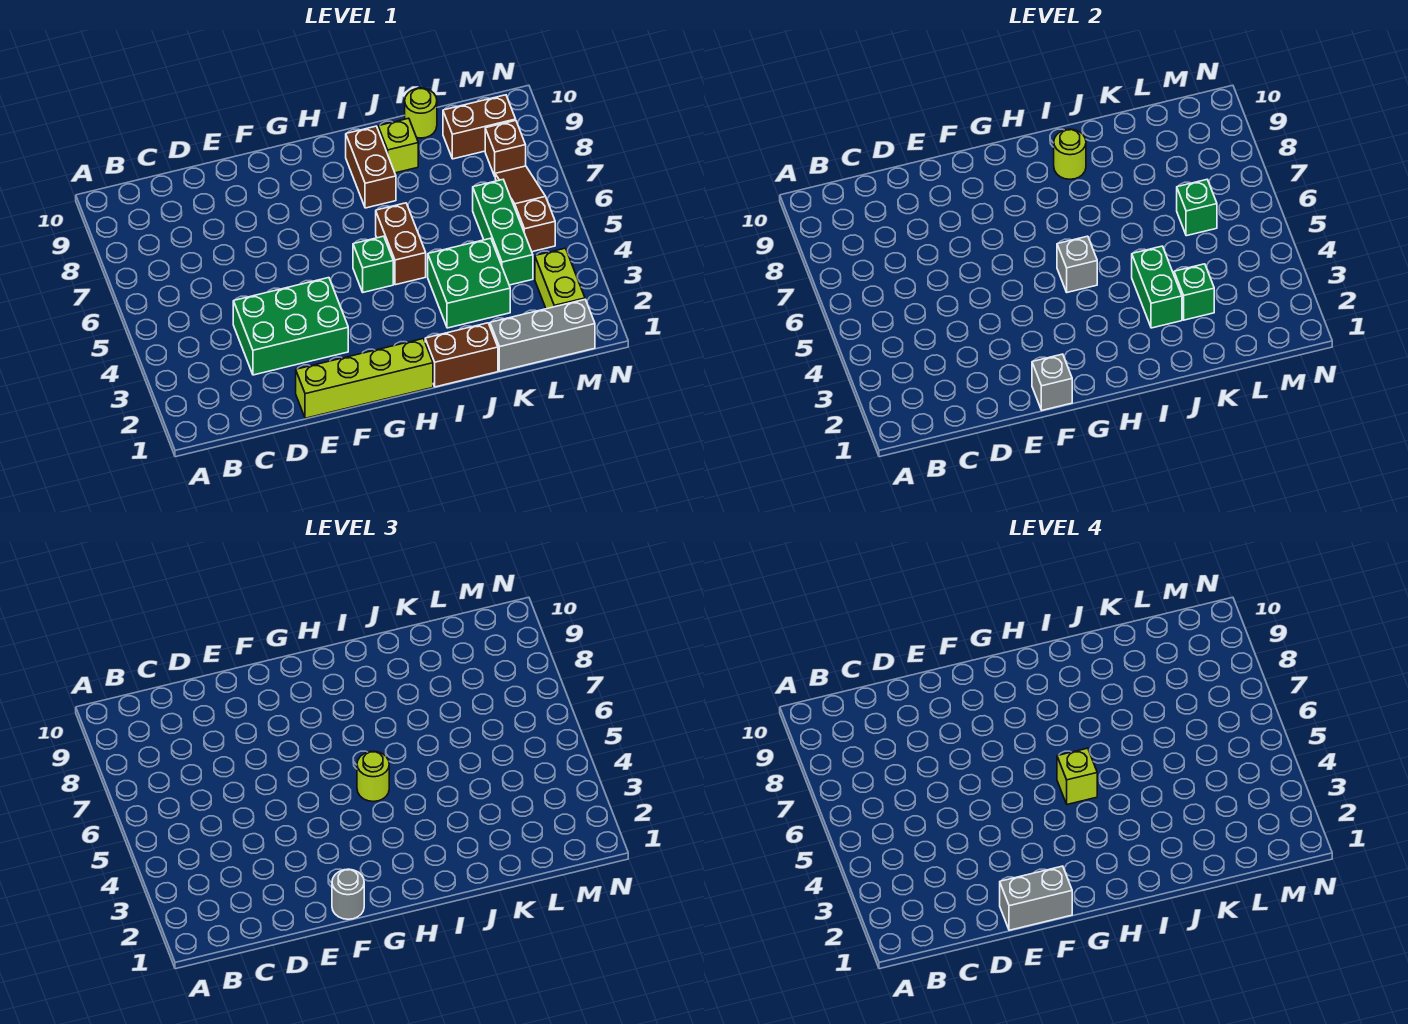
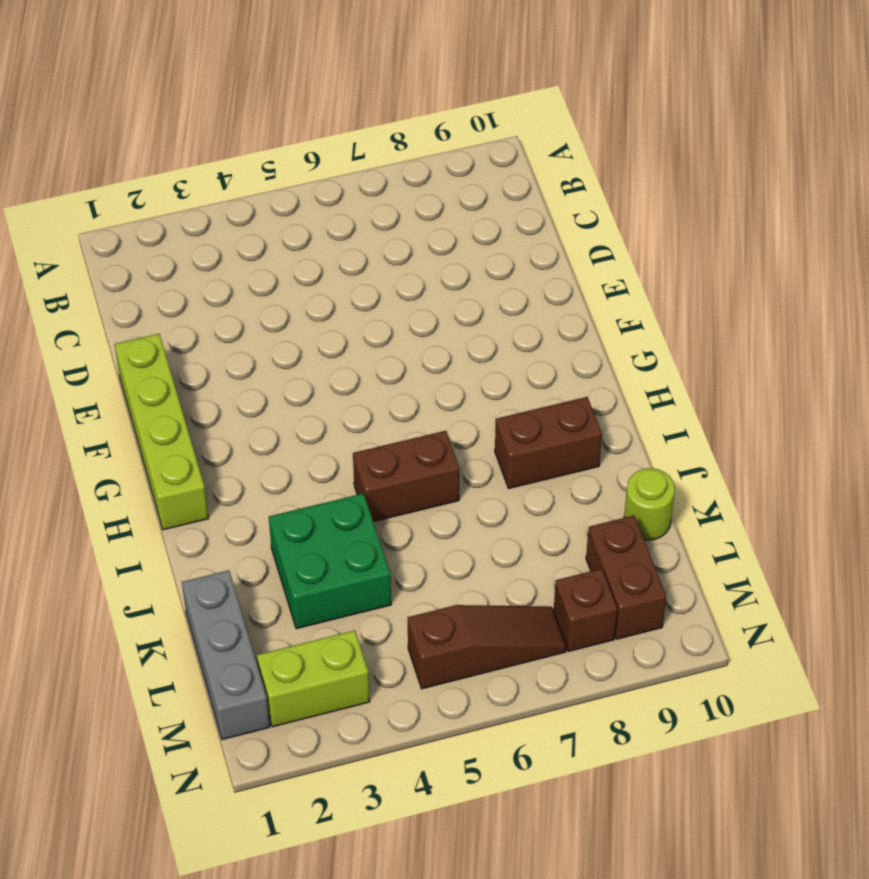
none -> green brick D3:F4 level 1
none -> green brick H5 level 1
none -> brown brick I1:J1 level 1

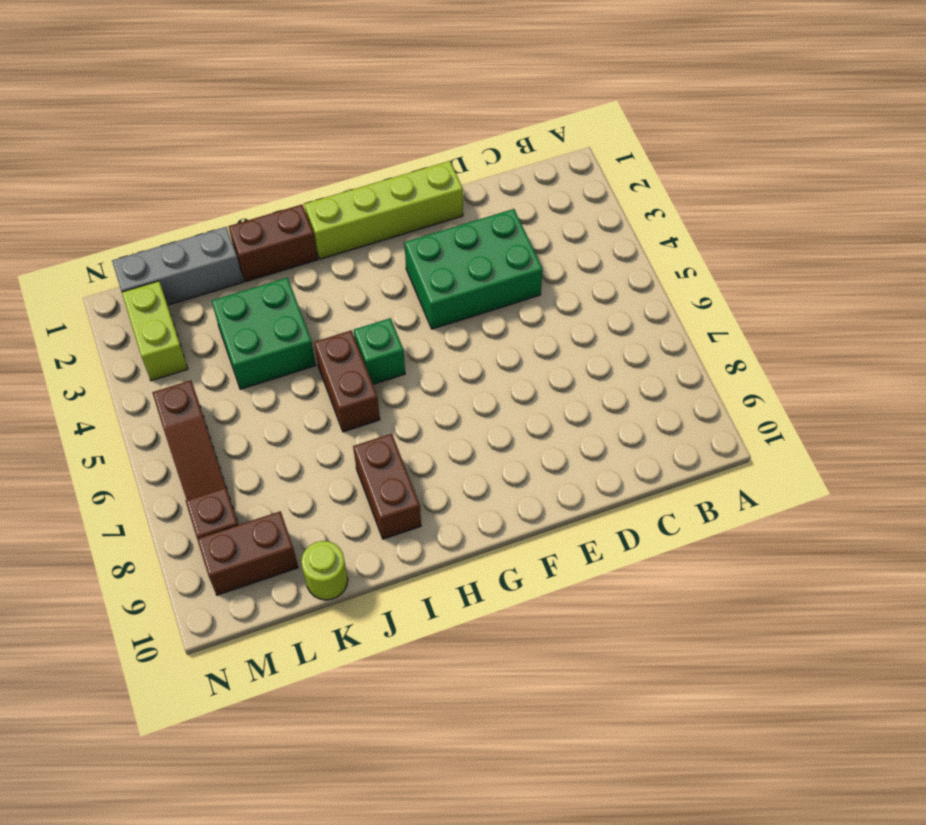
none -> lime brick J9 level 1
none -> green brick L4:L6 level 1
none -> grey brick F1 level 2

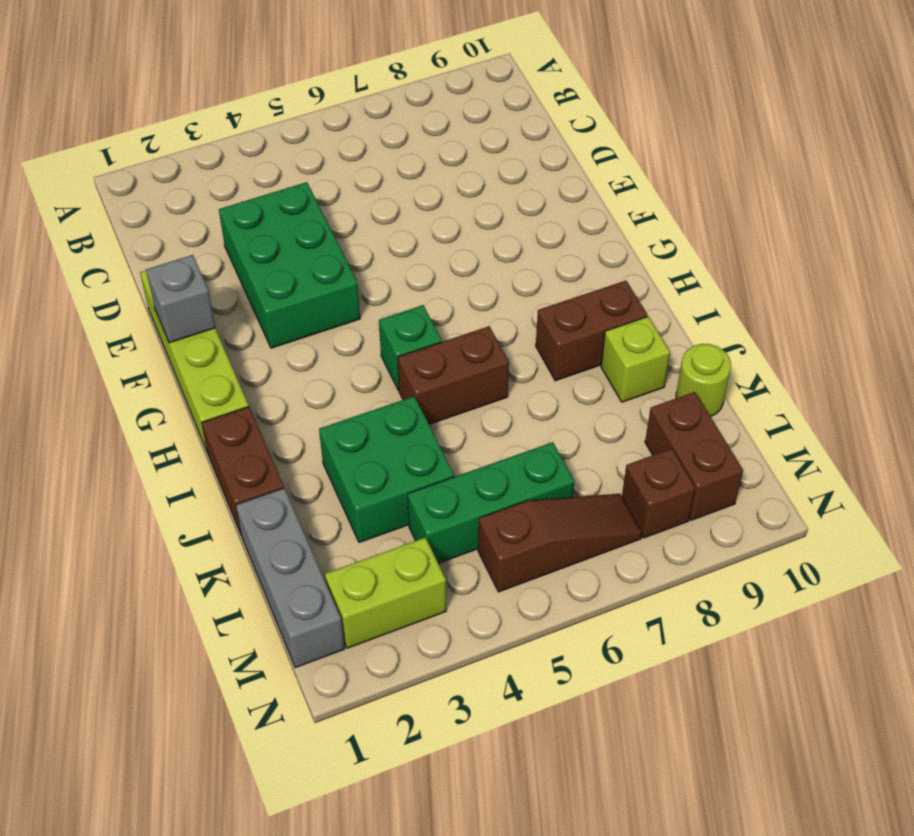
none -> grey brick H5 level 2
none -> lime round brick I9 level 2
none -> green brick J3:J4 level 2

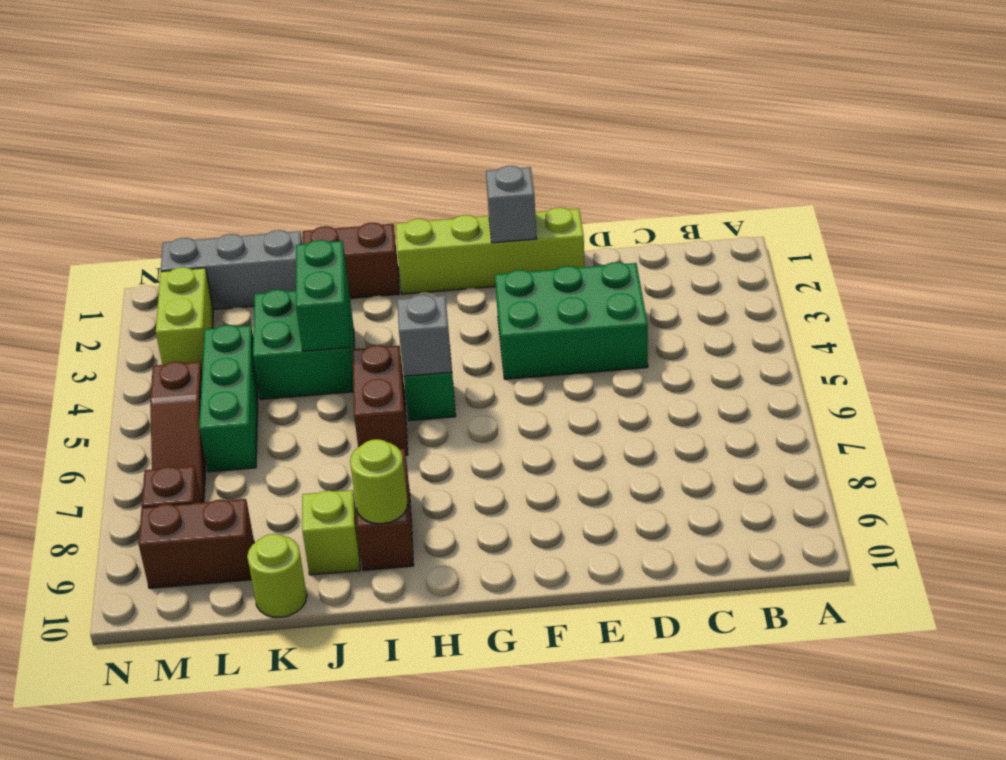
none -> green brick K3 level 2
none -> green brick L6 level 2
none -> grey round brick F1 level 3

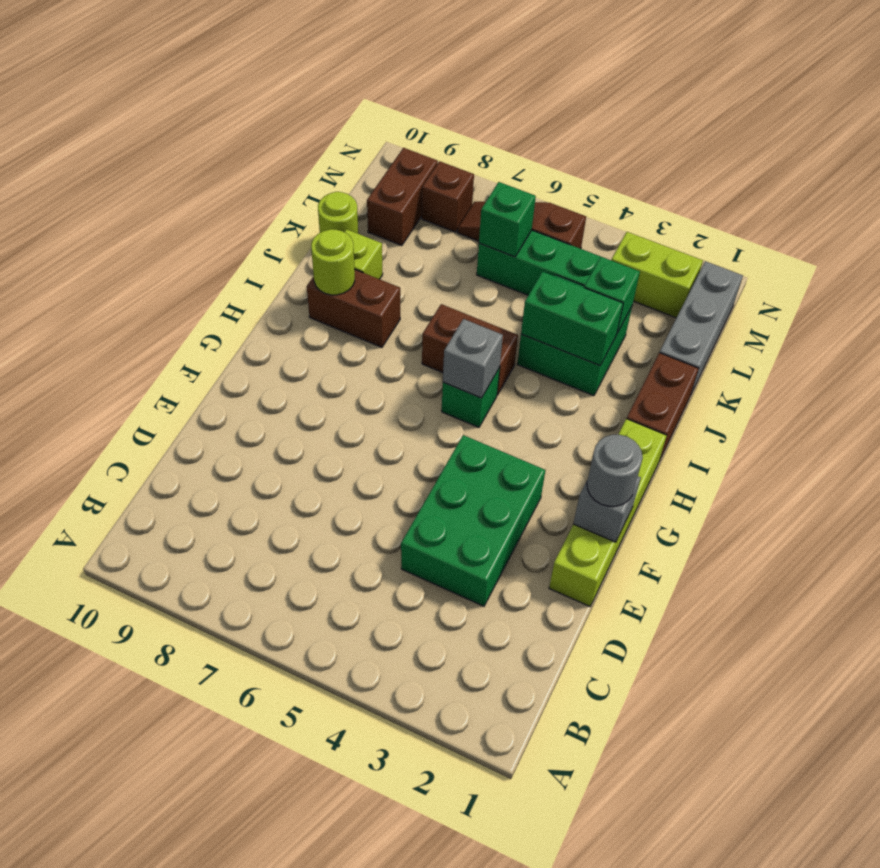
none -> lime round brick H5 level 3
none -> grey brick E1:F1 level 4
none -> lime brick H5 level 4

